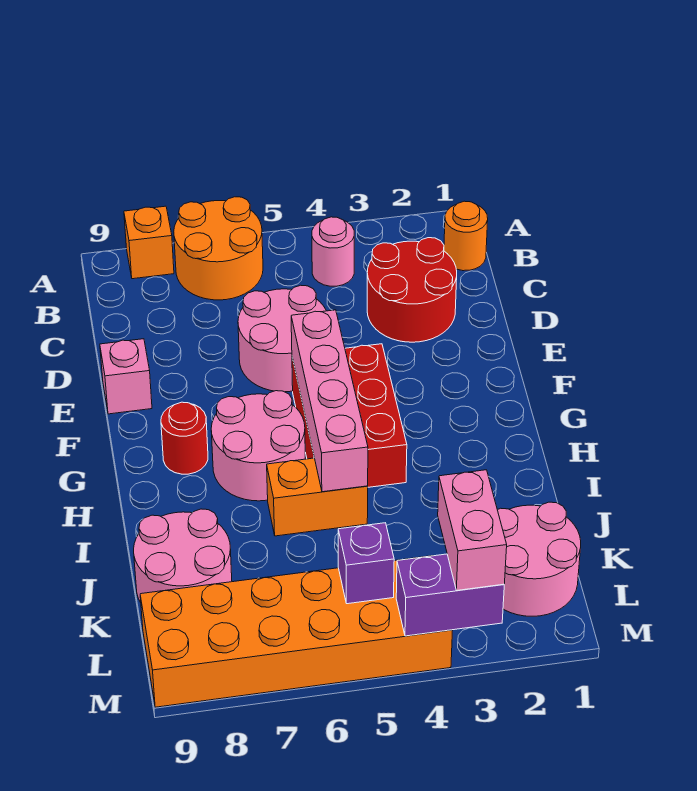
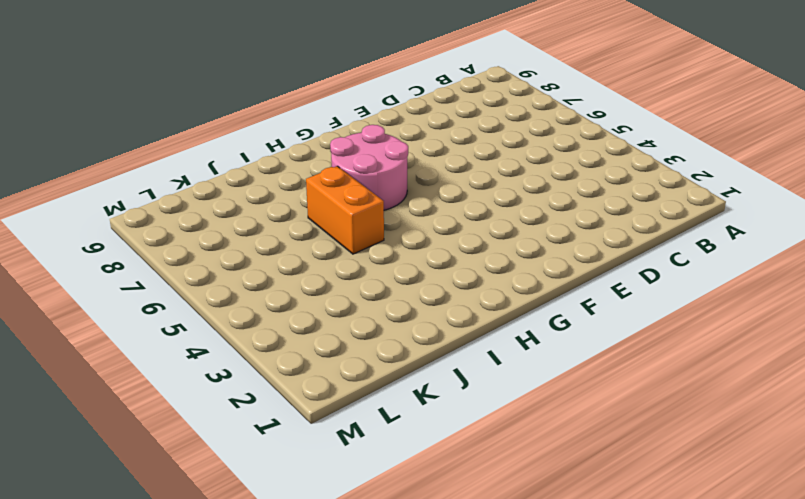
none -> orange round brick A6:B7 level 1
none -> orange brick A8 level 1
none -> orange round brick B1 level 1

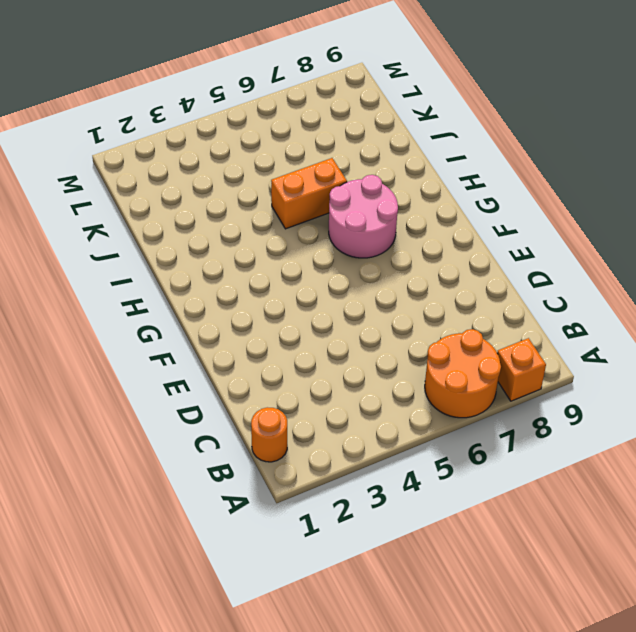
none -> pink round brick B4 level 1
none -> red round brick C2:D3 level 1
none -> pink round brick D5:E6 level 1

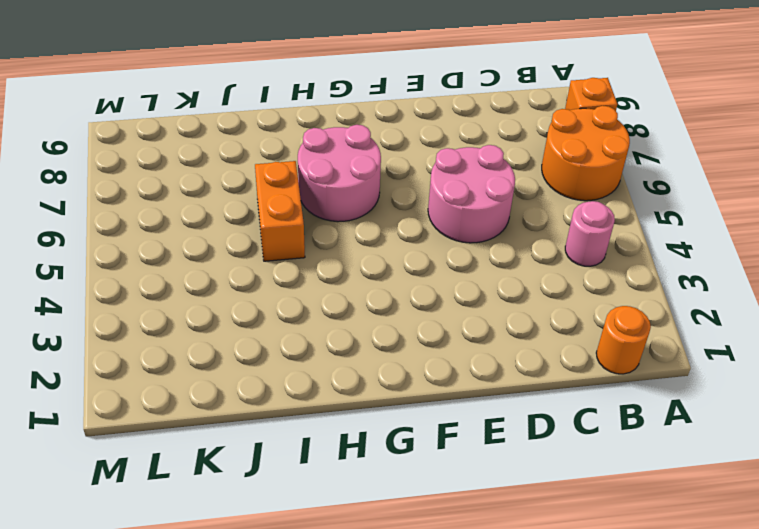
none -> red round brick C2:D3 level 1
none -> pink brick E9 level 1
none -> red brick F4:H5 level 1

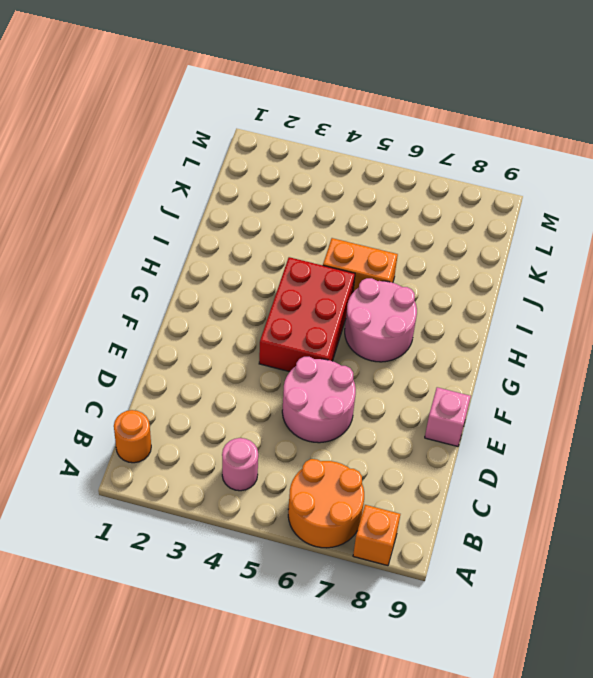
none -> red round brick C2:D3 level 1
none -> red round brick G8 level 1
none -> pink round brick J8:K9 level 1

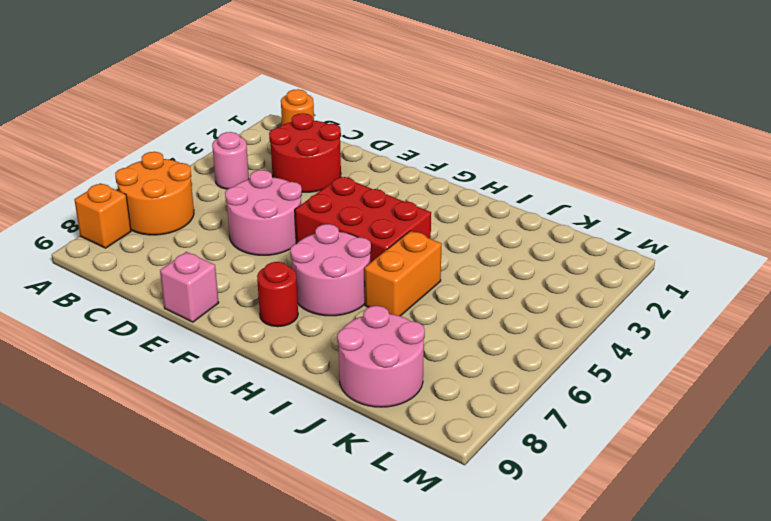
none -> pink round brick K1:L2 level 1
none -> orange brick L4:M9 level 1
none -> pink brick F5:I5 level 2

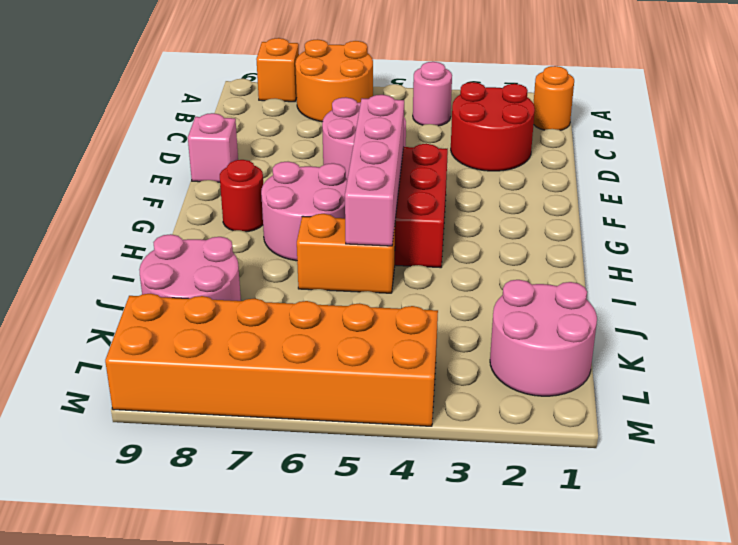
none -> purple brick L5 level 2
none -> purple brick M3:M4 level 2
none -> pink brick L3:M3 level 3

